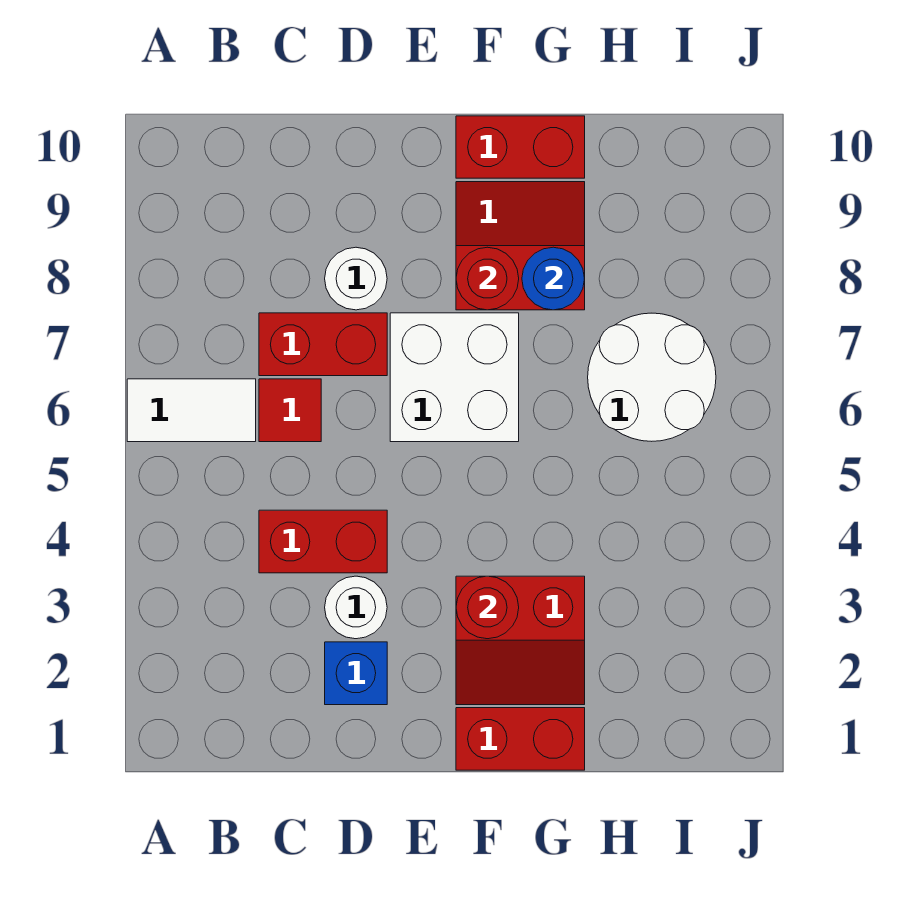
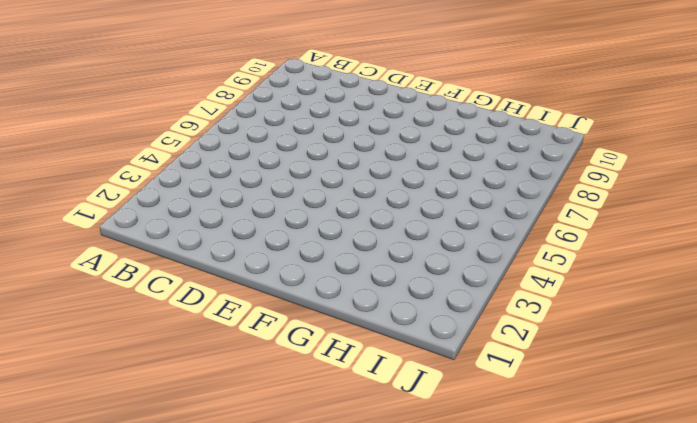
none -> white tile A6:B6 level 1
none -> red brick C4:D4 level 1
none -> red tile C6 level 1

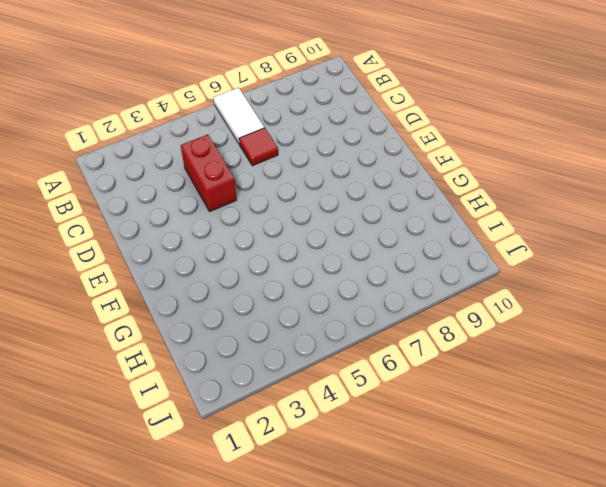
none -> red brick C7:D7 level 1
none -> blue brick D2 level 1
none -> white round brick D3 level 1

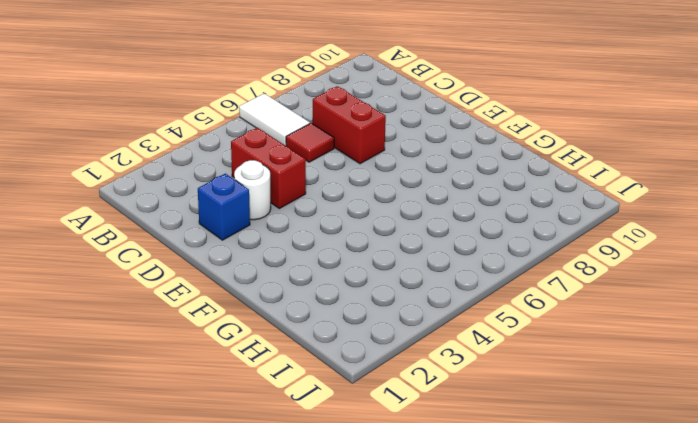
none -> white round brick D8 level 1
none -> white brick E6:F7 level 1
none -> red brick F1:G1 level 1

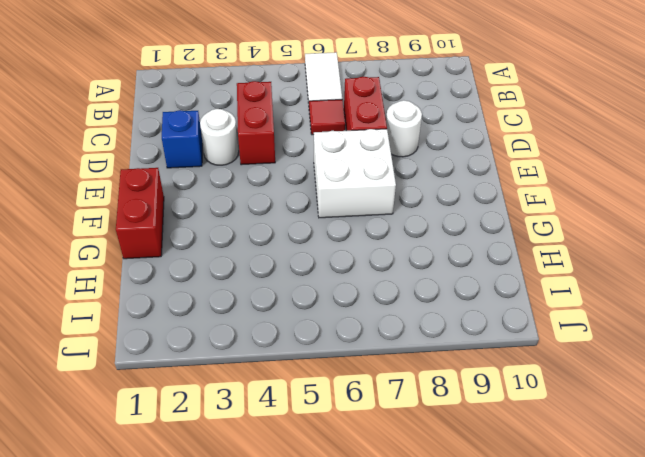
none -> red slope F2:G3 level 1 top 3
none -> red slope F8:G9 level 1 top 8
none -> red brick F10:G10 level 1

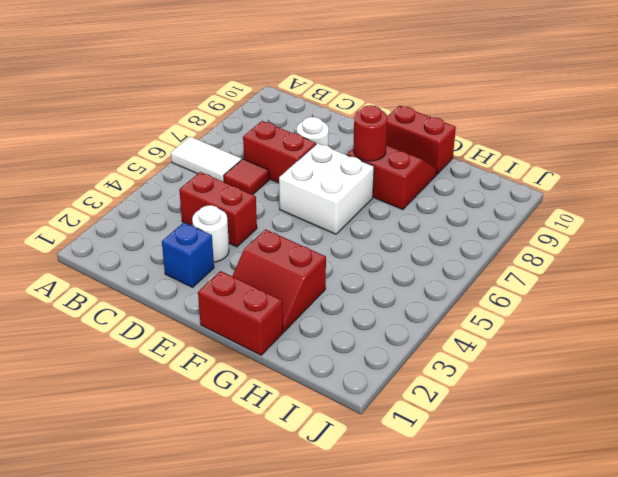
none -> white round brick H6:I7 level 1
none -> red round brick F3 level 2
none -> blue round brick G8 level 2

